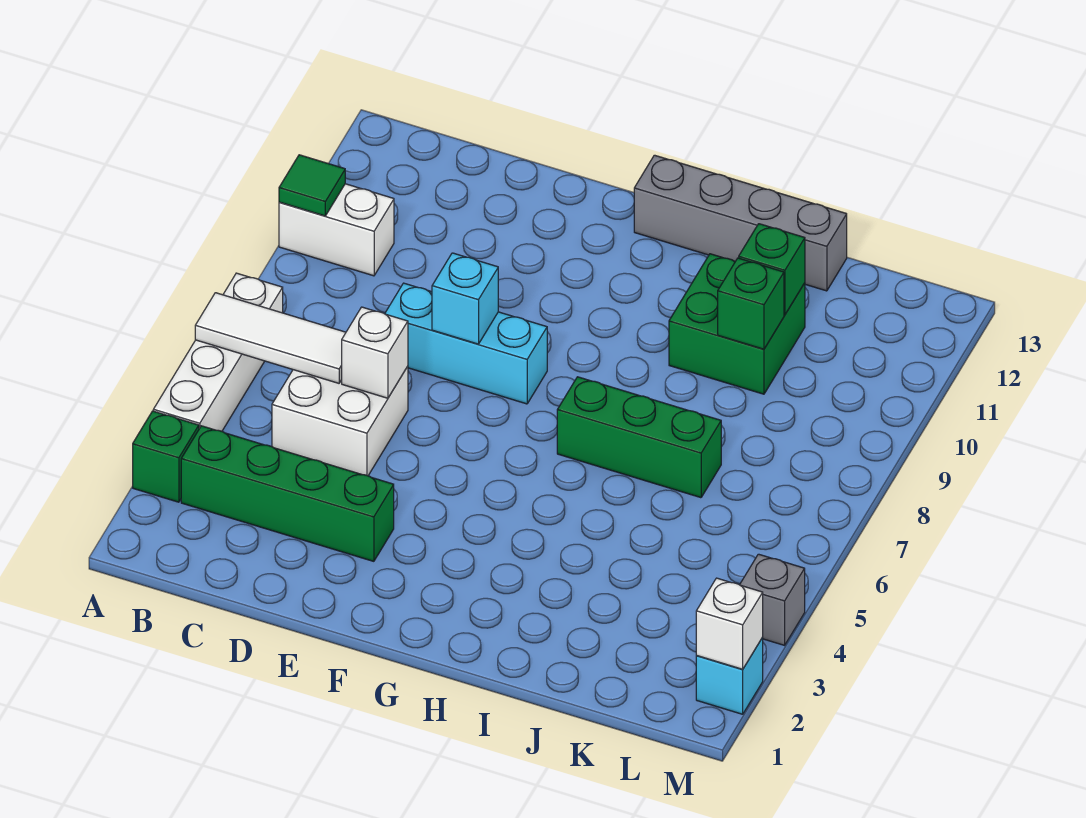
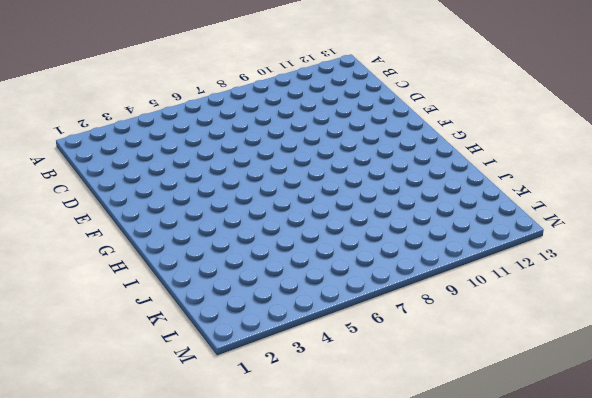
none -> green brick A3 level 1
none -> white brick A4:A7 level 1
none -> white brick A10:B10 level 1

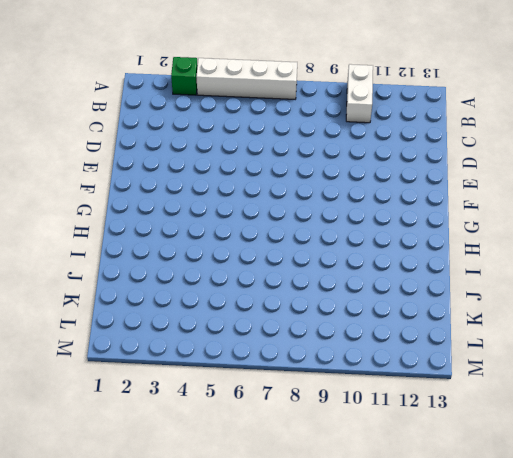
none -> green brick B3:E3 level 1
none -> white brick C5:D6 level 1
none -> cyan brick D8:F8 level 1

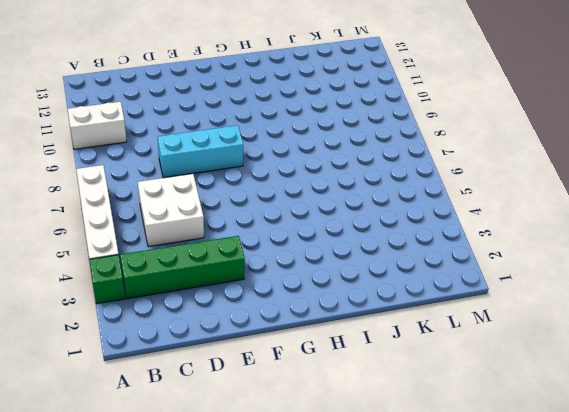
none -> grey brick G13:J13 level 1
none -> green brick H7:J7 level 1
none -> green brick I10:J11 level 1

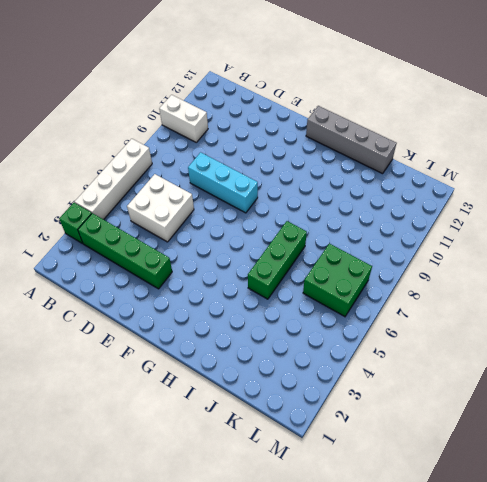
green brick I5:I7 level 1 -> green brick H7:J7 level 1
green brick K6:L7 level 1 -> green brick I10:J11 level 1
none -> cyan brick M2 level 1
none -> grey brick M4 level 1
none -> white tile A6:C6 level 2

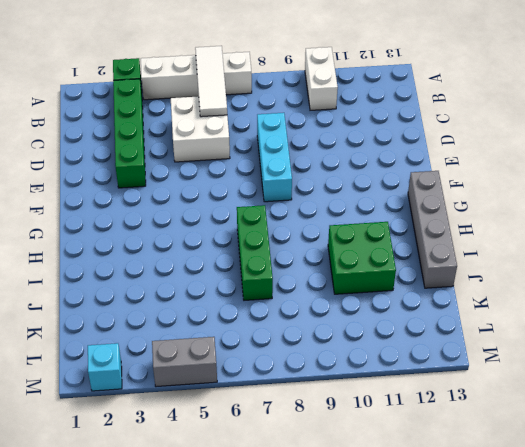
grey brick M4:M5 level 1 -> grey brick M4 level 1
none -> green tile A10 level 2
none -> white brick D6 level 2
none -> cyan brick E8 level 2

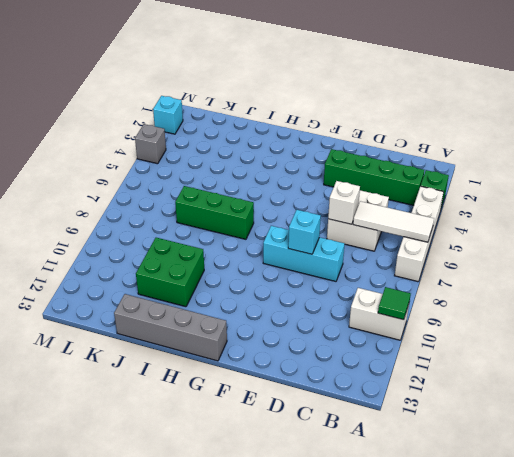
none -> green brick J10 level 2
none -> green brick J11 level 2
none -> white brick M2 level 2

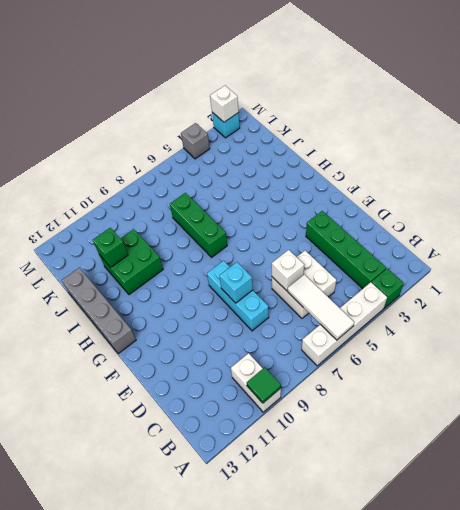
none -> green brick J10 level 2

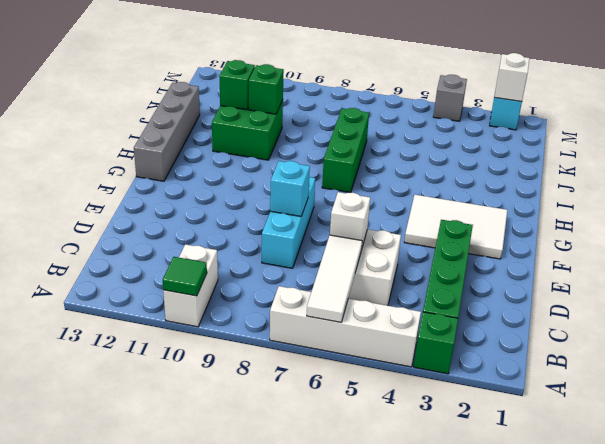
white tile F2:G4 level 1 -> none

